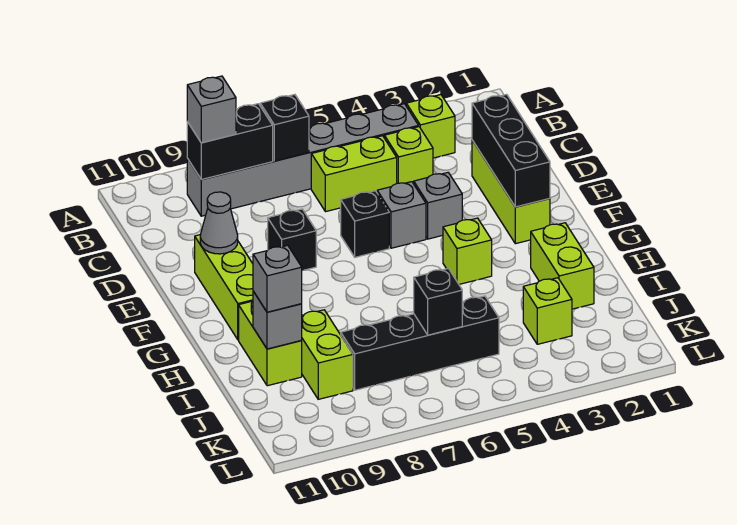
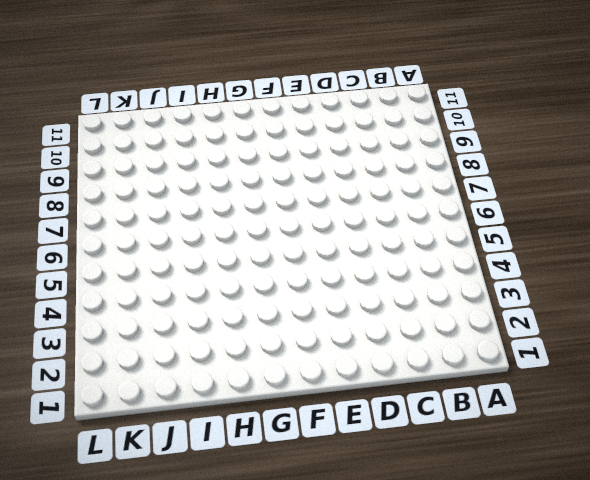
none -> lime brick B3 level 1
none -> grey brick B4:B9 level 1
none -> lime brick C4 level 1

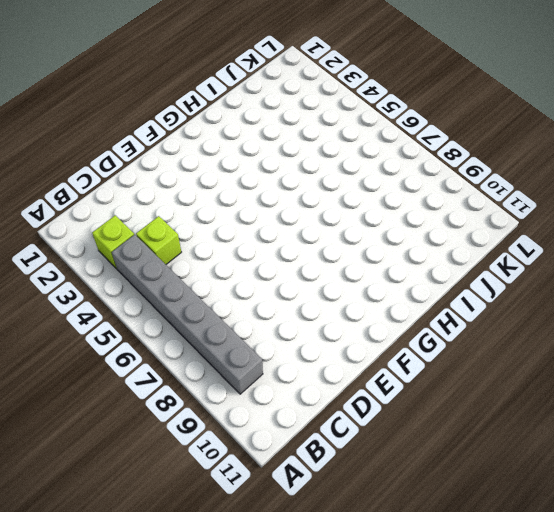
none -> lime brick C5:C6 level 1
none -> lime brick D2:F2 level 1
none -> grey brick E4 level 1

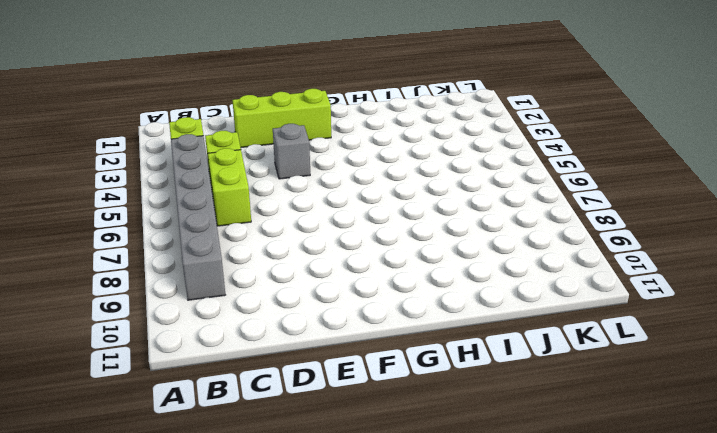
none -> grey brick E5 level 1
none -> black brick E6 level 1
none -> black brick E8 level 1

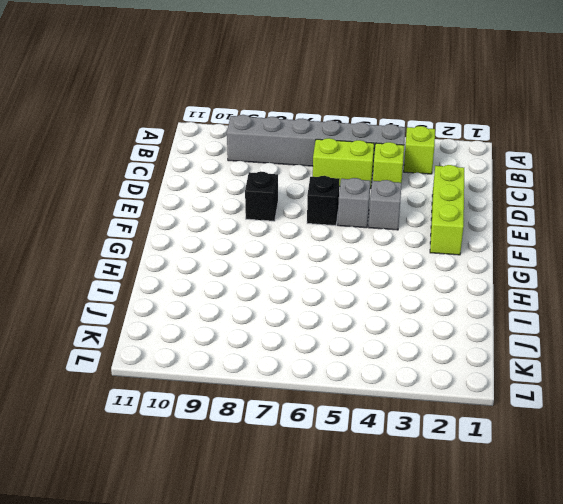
none -> lime brick E10:G10 level 1
none -> lime brick G4 level 1
none -> lime brick H2:I2 level 1

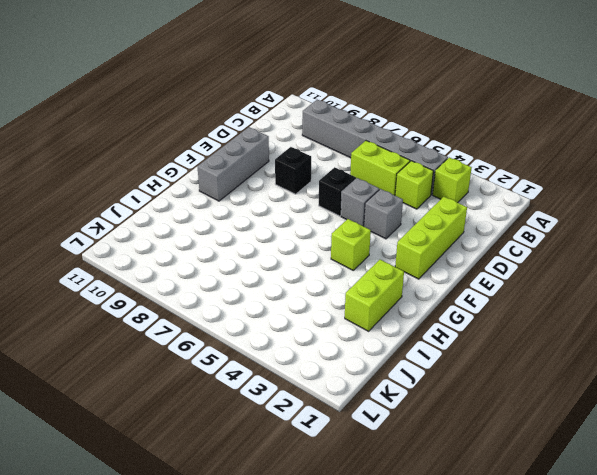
grey brick E10:G10 level 1 -> lime brick E10:G10 level 1
none -> lime brick H10:I10 level 1
none -> lime brick I9:J9 level 1
none -> lime brick J3 level 1

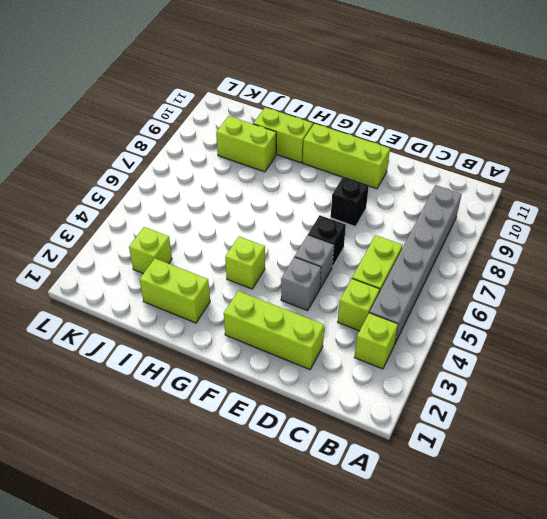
none -> black brick J5:J8 level 1
none -> black brick B7 level 2
none -> black brick B8:B9 level 2

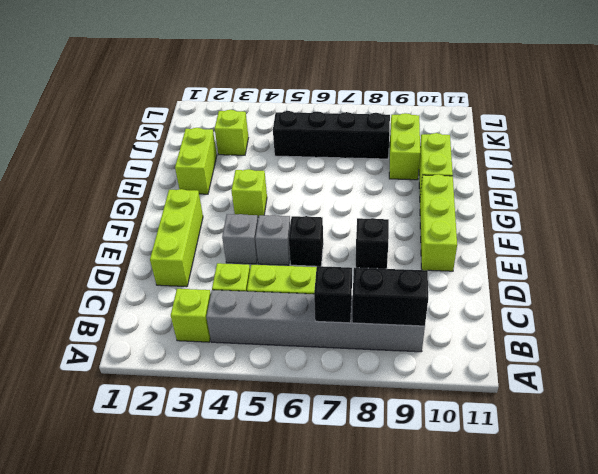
none -> black brick D2:F2 level 2
none -> grey cone E10 level 2
none -> grey brick I10 level 2

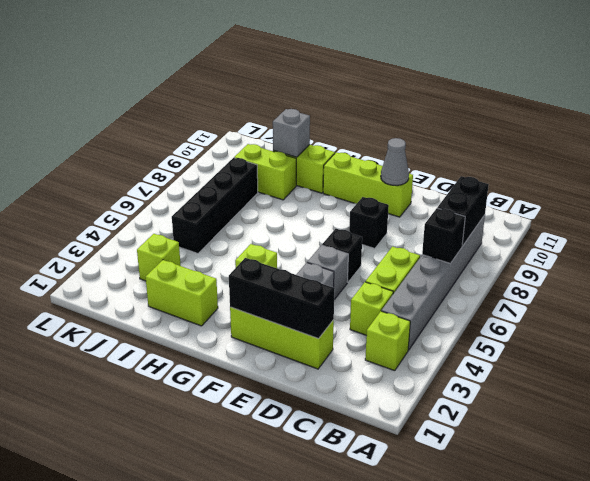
none -> black brick J6 level 2
none -> grey brick B9 level 3
none -> grey brick I10 level 3

